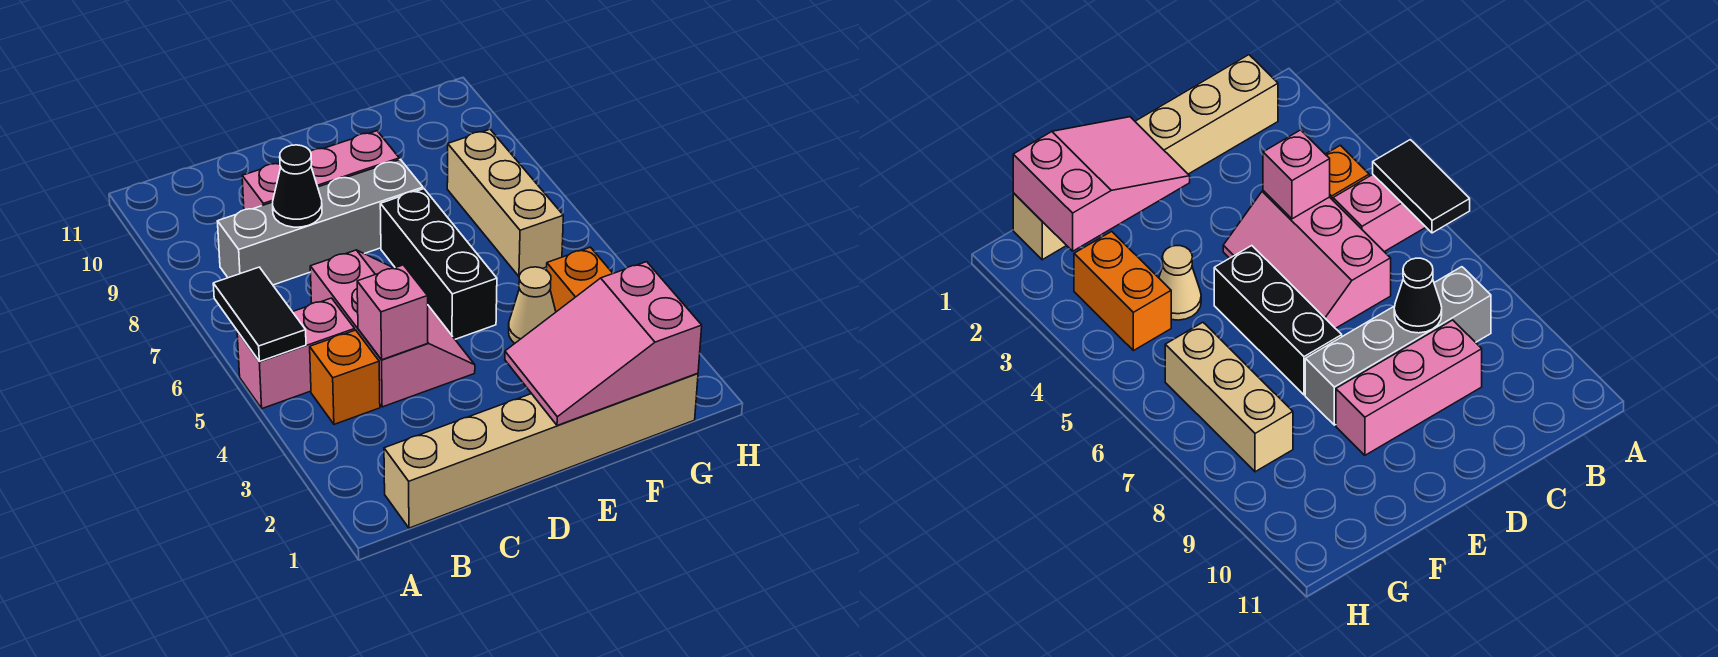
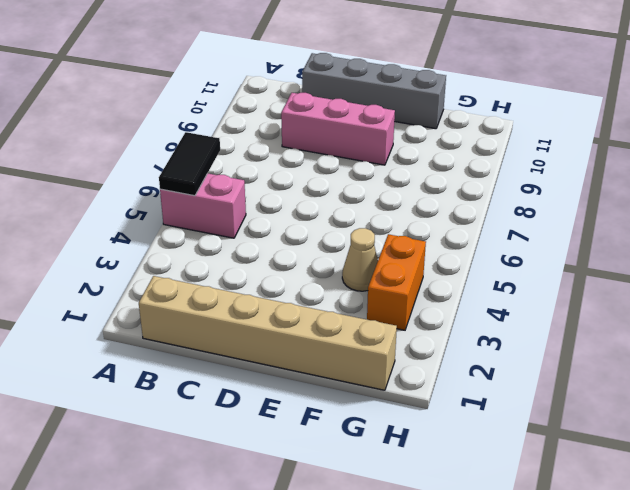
grey brick C11:F11 level 1 -> grey brick B8:E8 level 1
none -> orange brick B4 level 1
none -> pink slope C4:D6 level 1 top C
none -> black brick E5:E7 level 1

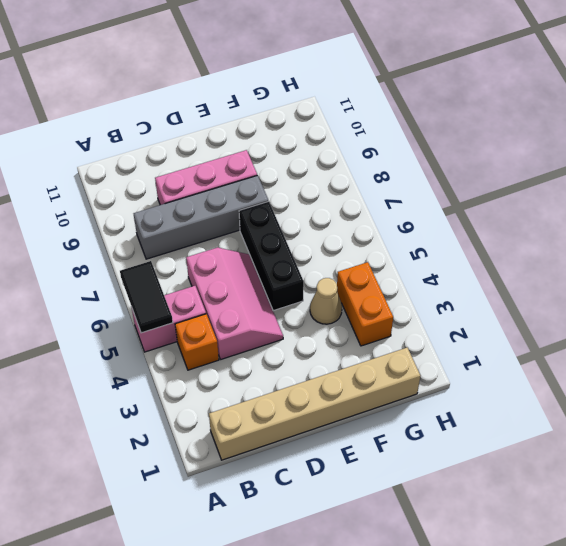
none -> tan brick G6:G8 level 1
none -> pink brick C4 level 2
none -> black cone C8 level 2

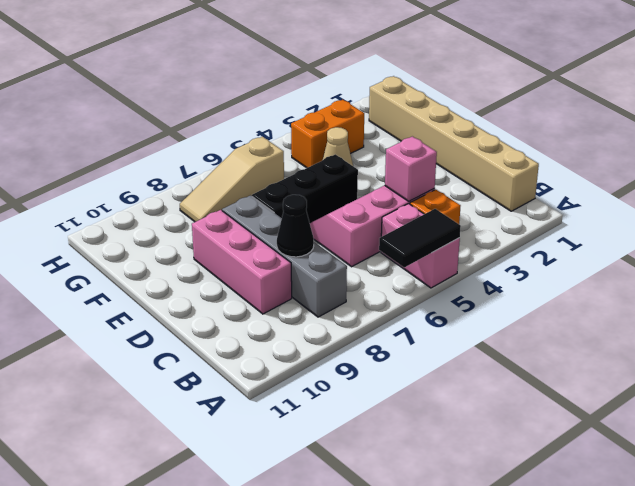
tan slope G6:G8 level 1 top 6 -> tan brick G6:G8 level 1
none -> pink slope E1:G2 level 2 top G

